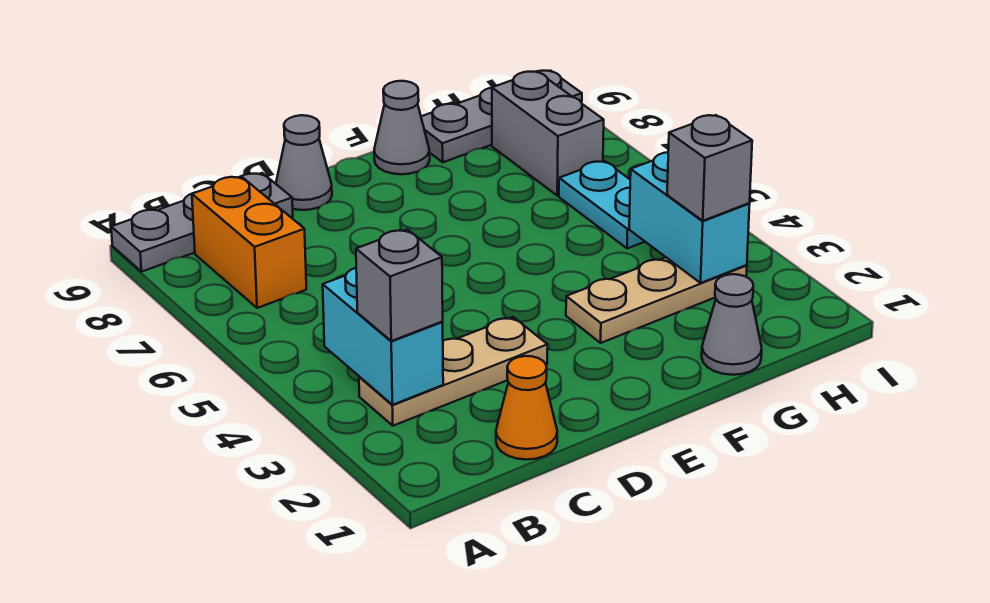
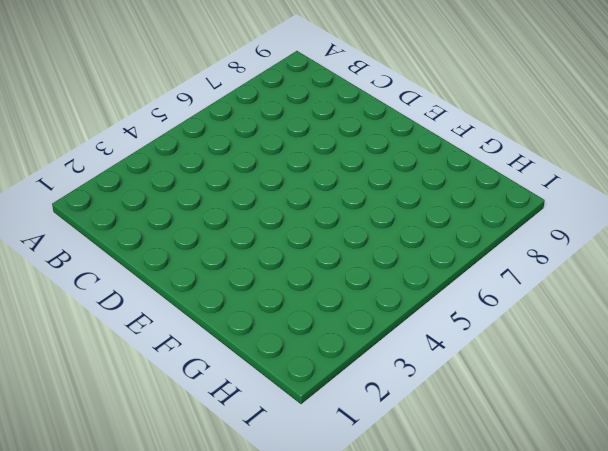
none -> grey plate A9:C9 level 1
none -> tan plate B3:D3 level 1
none -> orange brick B7:B8 level 1

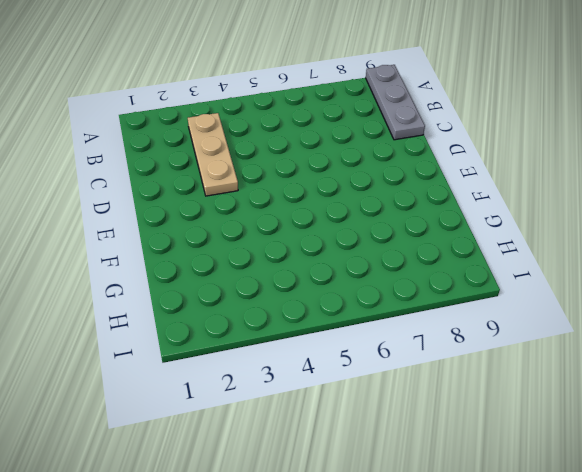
none -> orange brick B7:B8 level 1
none -> orange cone C1 level 1
none -> grey cone D9 level 1

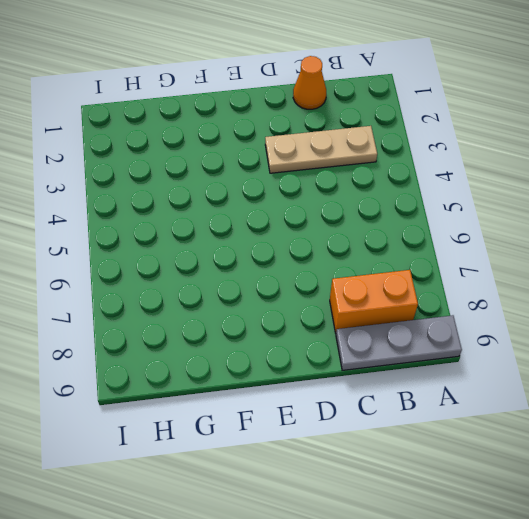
orange brick B8:C8 level 1 -> orange brick B7:B8 level 1
none -> grey cone D9 level 1
none -> tan plate F3:H3 level 1
none -> grey cone F9 level 1

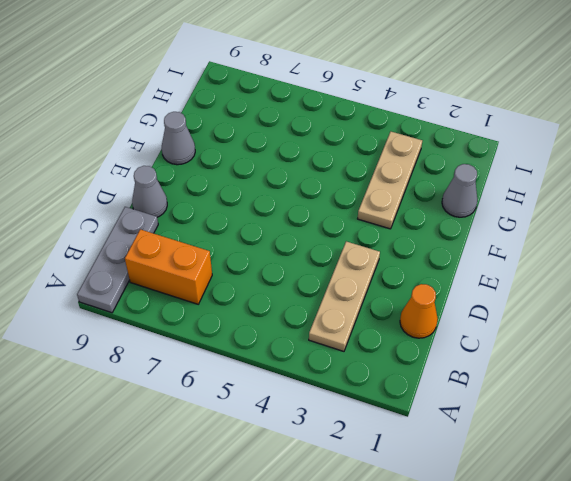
none -> grey plate G9:I9 level 1
none -> cyan plate H5:H6 level 1
none -> grey brick H7:H8 level 1

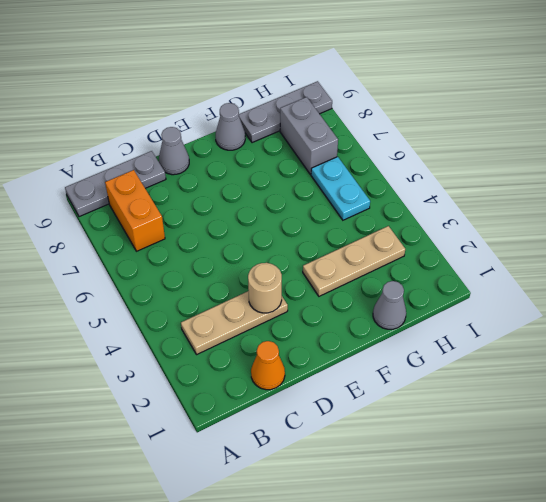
tan round brick D3 level 2 -> none
none -> cyan brick B3:B4 level 2
none -> cyan brick H3:H4 level 2
none -> grey brick B3 level 3

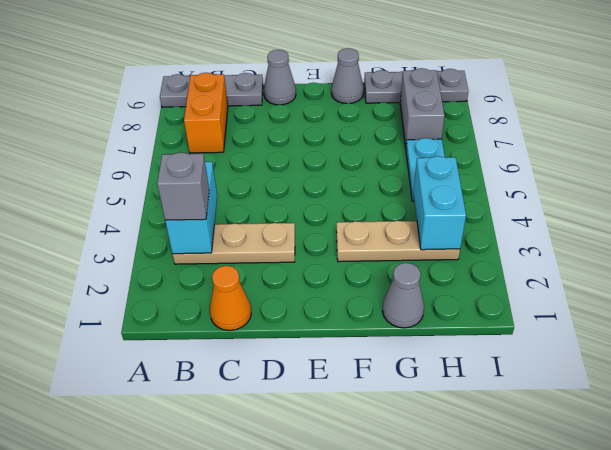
none -> grey brick H3 level 3

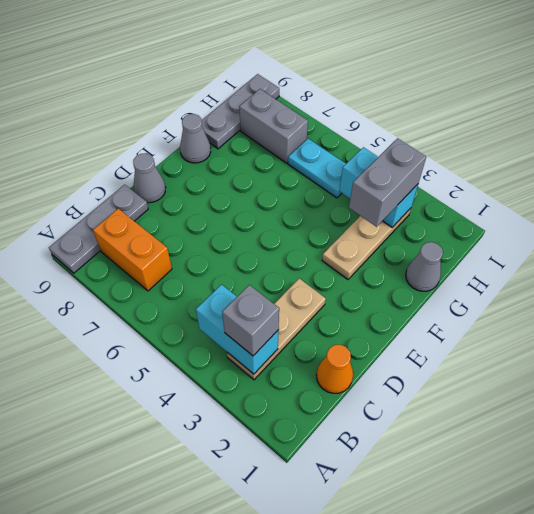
grey brick G3:H3 level 3 -> grey brick H3 level 3

